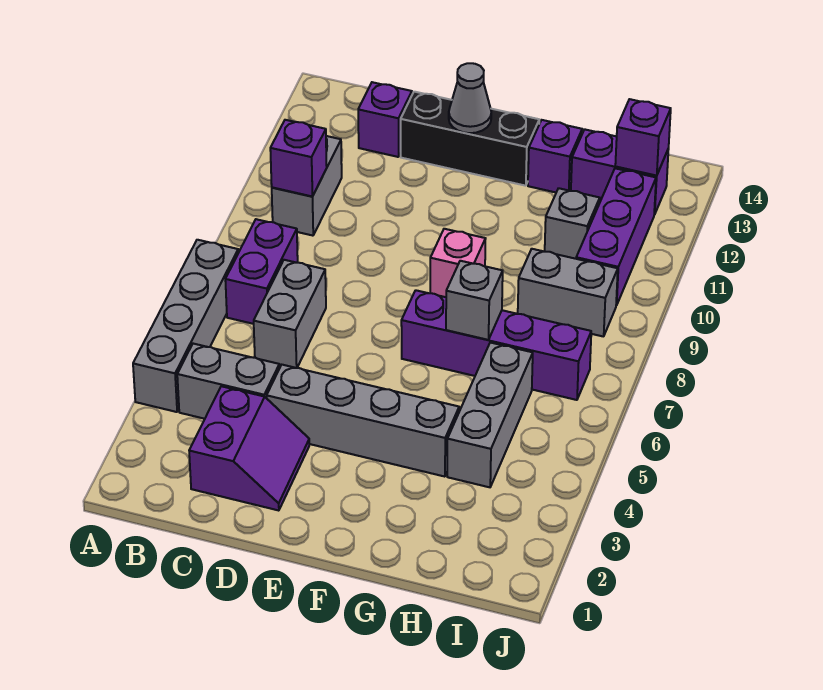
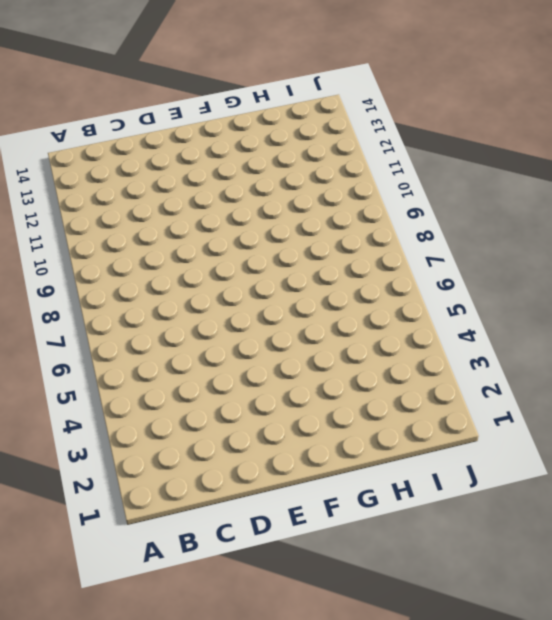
none -> grey brick A4:A7 level 1
none -> grey brick B4:C4 level 1
none -> purple brick B7:B8 level 1

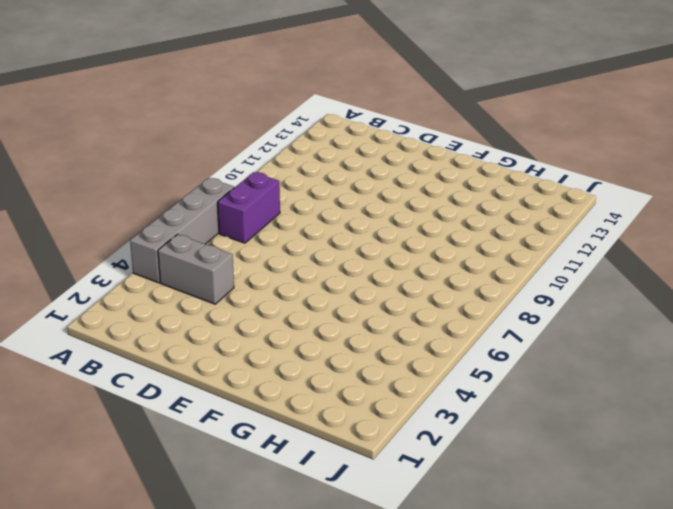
none -> grey brick B10:B11 level 1
none -> purple slope C2:D3 level 1 top C
none -> grey brick C6:C7 level 1

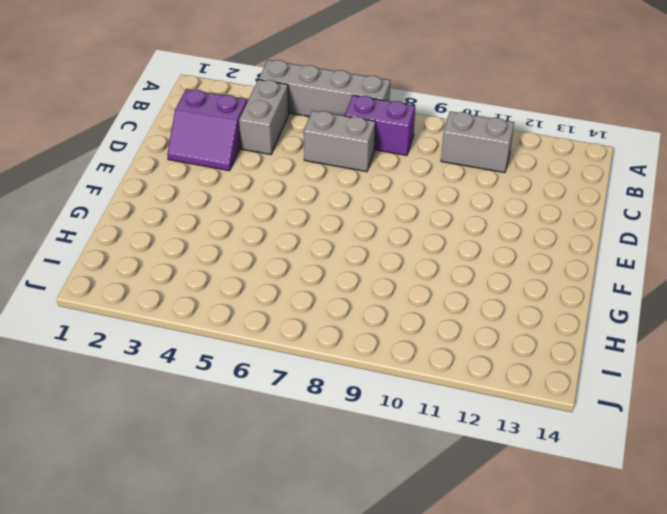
none -> purple brick C13 level 1
none -> grey brick D4:G4 level 1
none -> black brick D13:F13 level 1

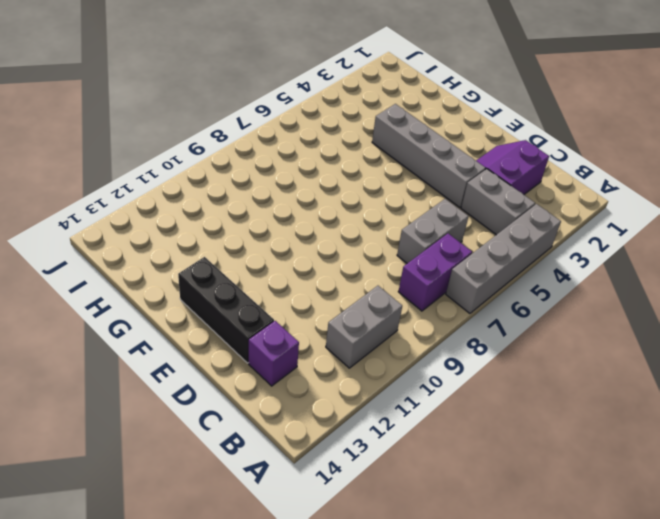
none -> purple brick F7:I7 level 1
none -> pink brick F9 level 1
none -> purple brick G13 level 1

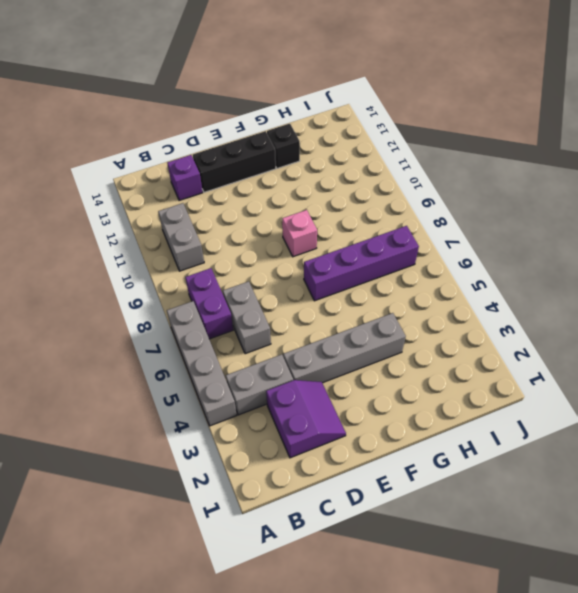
black brick G13 level 1 -> purple brick G13 level 1
none -> grey brick H4:H6 level 1
none -> grey brick H9:I9 level 1
none -> grey brick H11 level 1

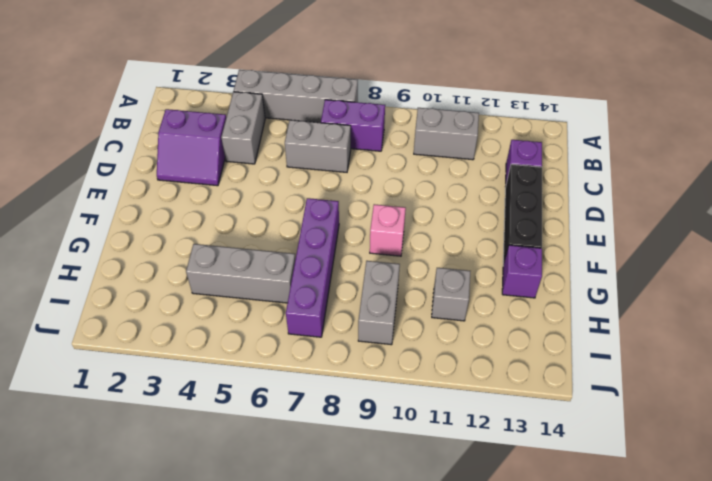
none -> grey brick D4:G4 level 1
none -> purple brick H13:I13 level 1
none -> purple brick I10:I12 level 1

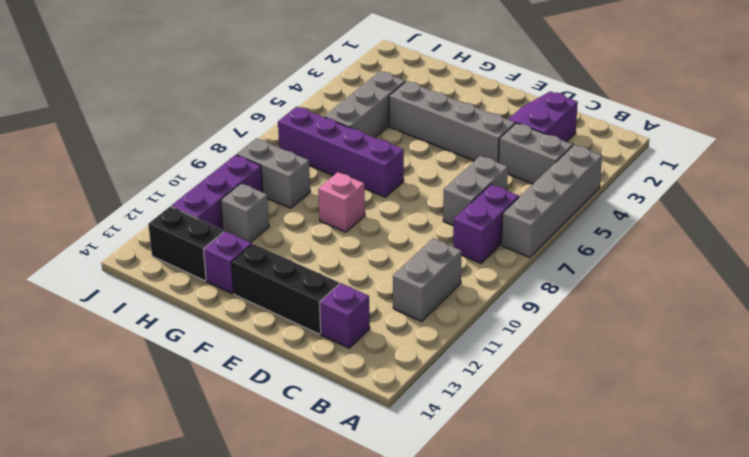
black brick H13:I13 level 1 -> purple brick H13:I13 level 1
none -> purple brick B10 level 2
none -> grey cone E13 level 2
none -> grey brick G7 level 2

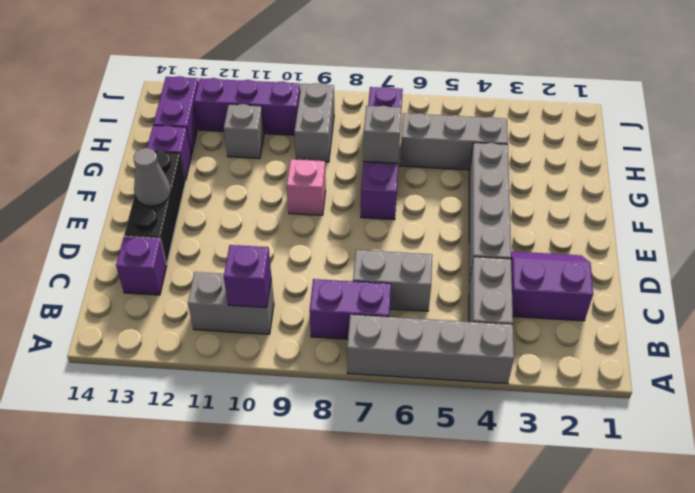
none -> purple brick I13 level 2

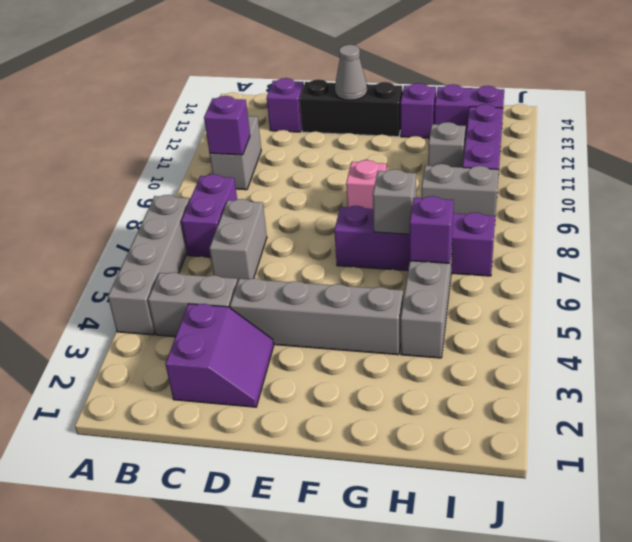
purple brick H6 level 2 -> purple brick I13 level 2

